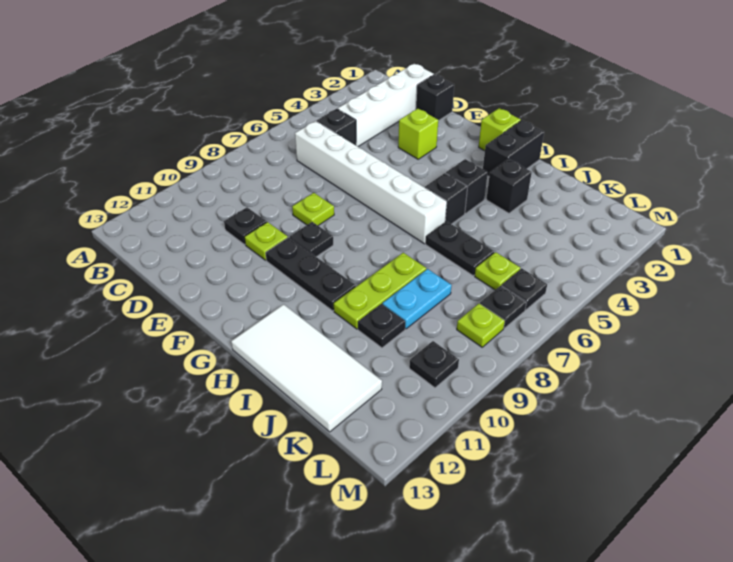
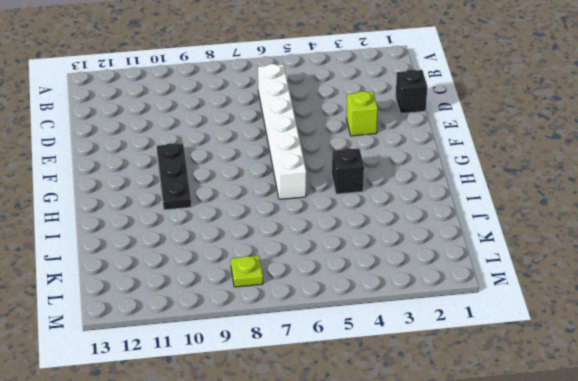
none -> white brick C1:C4 level 1
none -> black brick C5 level 1
none -> black plate D10 level 1

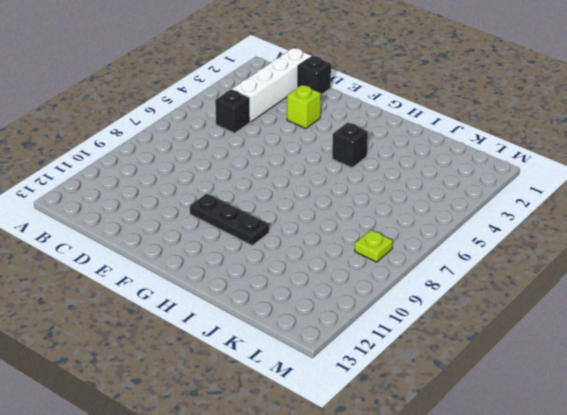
none -> white brick C6:H6 level 1
none -> black plate D10 level 1
none -> lime plate E8 level 1

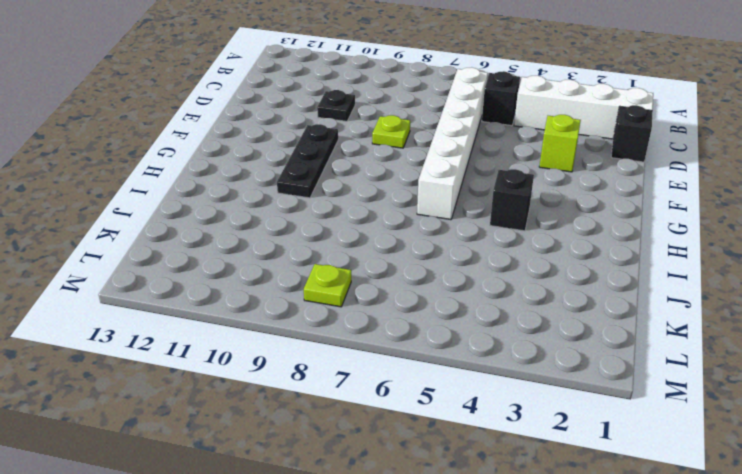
none -> lime plate E10 level 1
none -> black plate F9 level 1
none -> lime brick G1 level 1

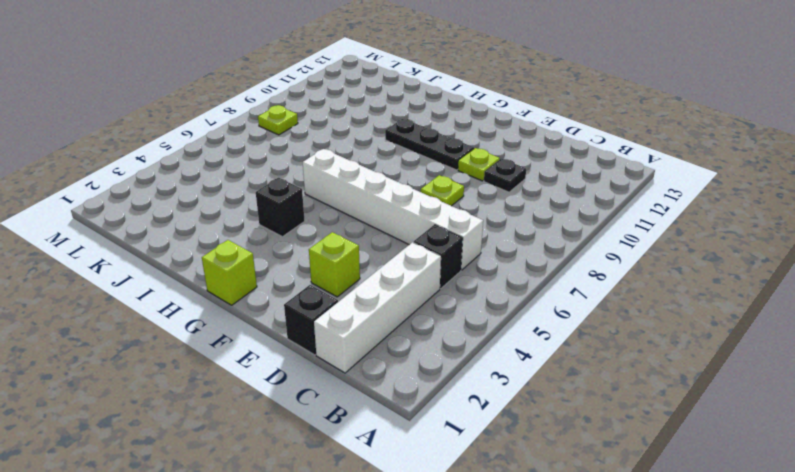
none -> black plate F9 level 1
none -> black brick H1:H2 level 1
none -> black brick H5 level 1

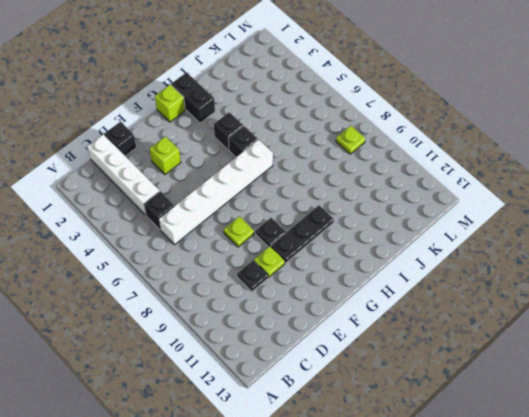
none -> white tile H12:K13 level 1
none -> black brick I3 level 1
none -> black plate I6:J6 level 1

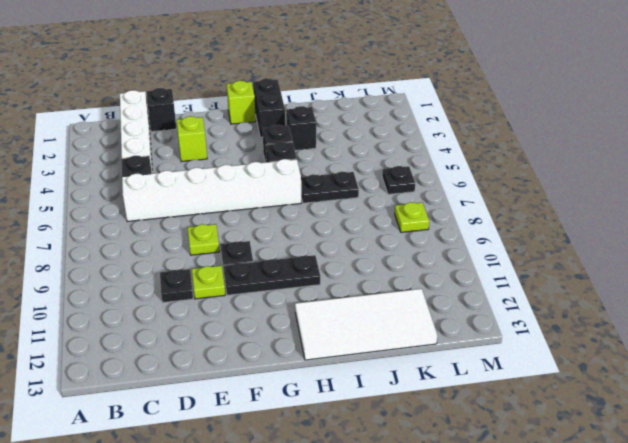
none -> lime plate I8:I10 level 1
none -> cyan plate J8:J9 level 1
none -> black plate J10 level 1

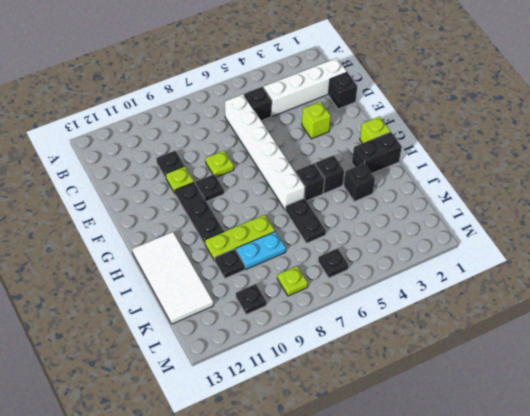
none -> lime plate K6 level 1
none -> black plate L7 level 1

